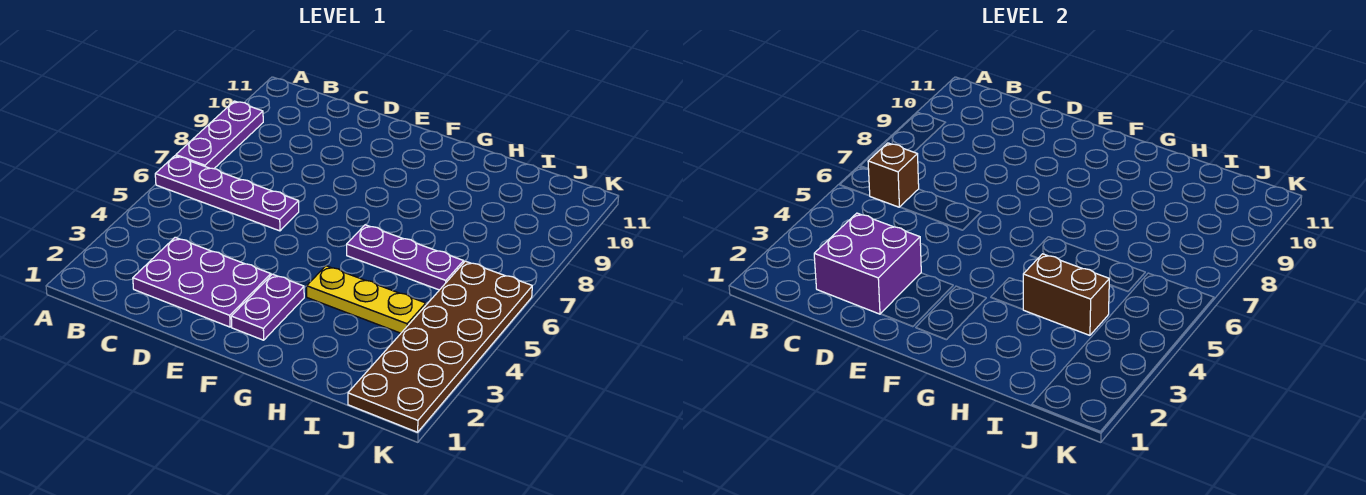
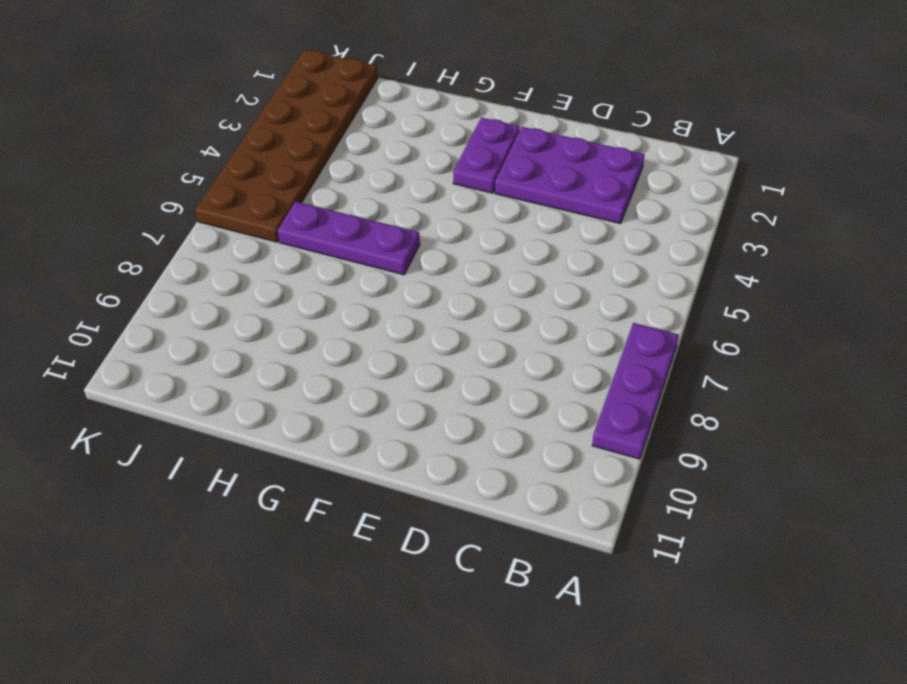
none -> purple plate A6:D6 level 1
none -> yellow plate G4:I4 level 1

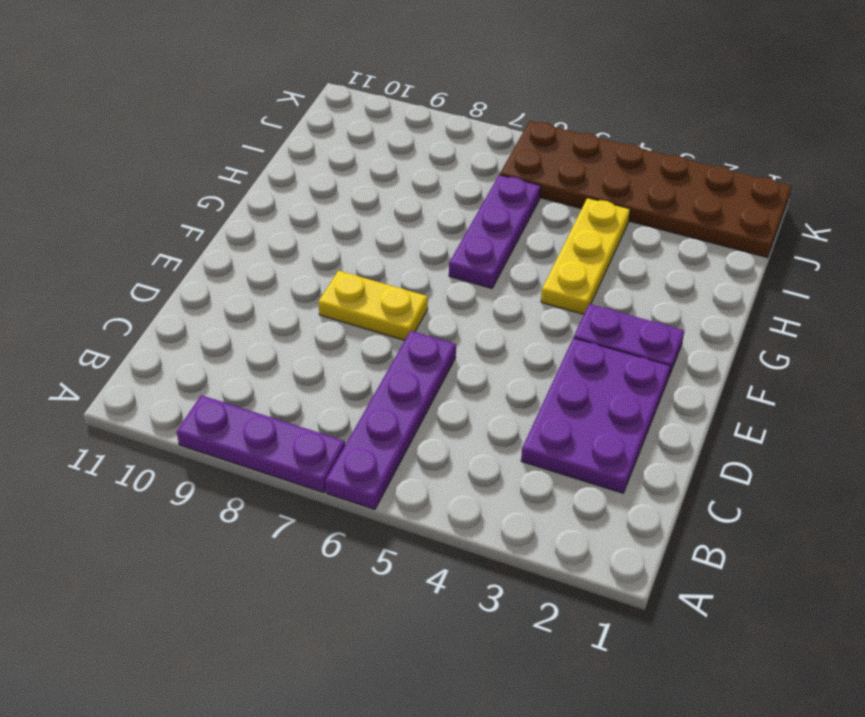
yellow plate E7:E8 level 1 -> none
none -> brown brick B6 level 2
none -> purple brick C2:D3 level 2

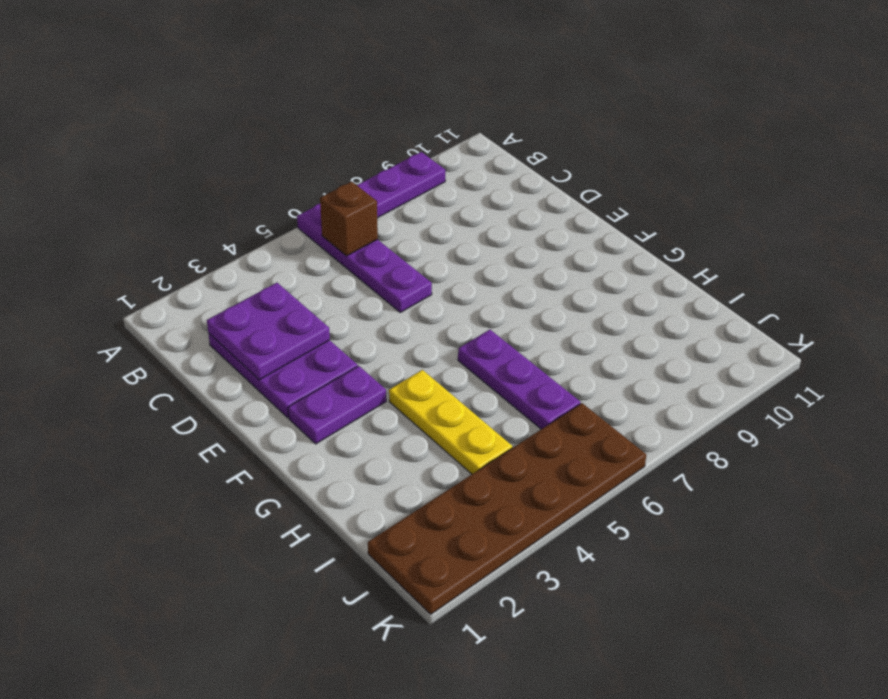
purple plate C2:D3 level 2 -> purple brick C2:D3 level 2
none -> brown brick H4:I4 level 2

